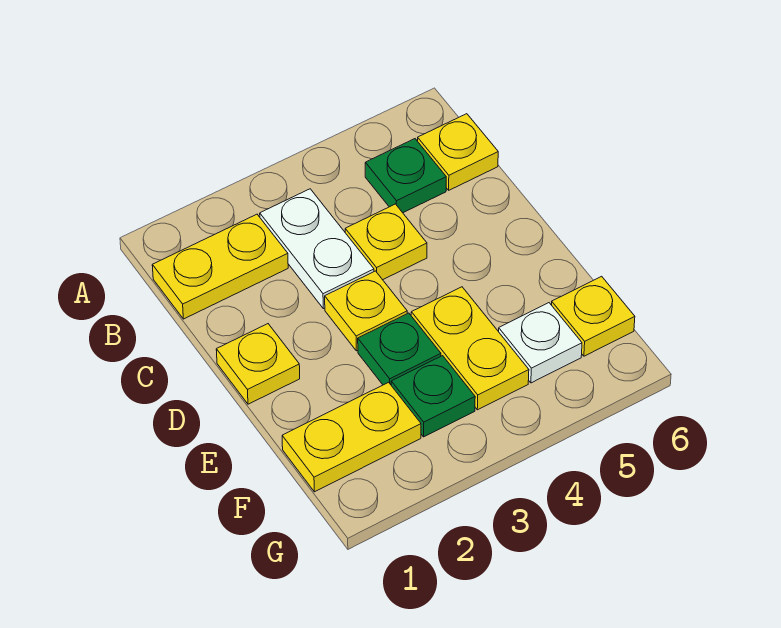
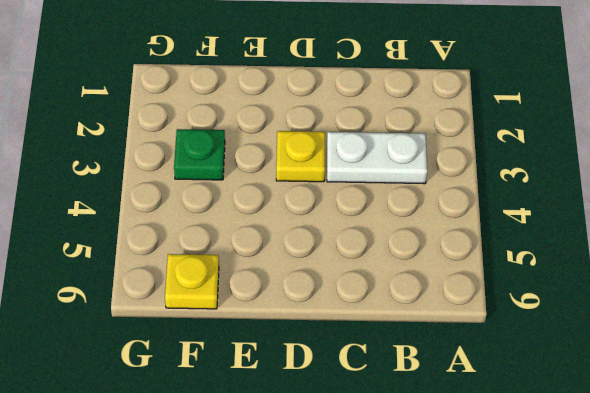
none -> yellow plate B1:B2 level 1
none -> green plate B5 level 1
none -> yellow plate B6 level 1

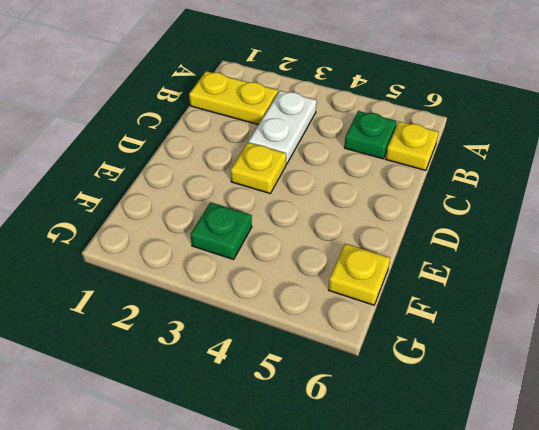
none -> yellow plate C4 level 1
none -> yellow plate D1 level 1
none -> green plate E3 level 1

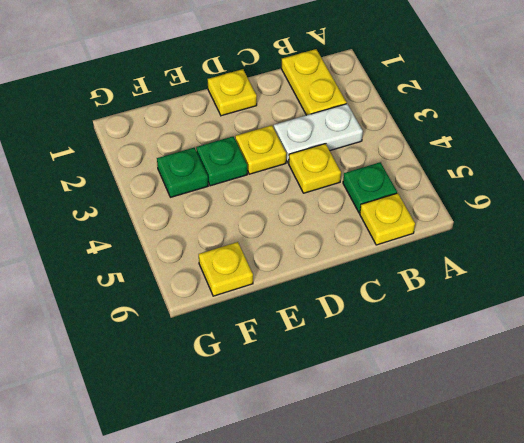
none -> yellow plate E4:F4 level 1
none -> yellow plate F1:F2 level 1
none -> white plate F5 level 1

